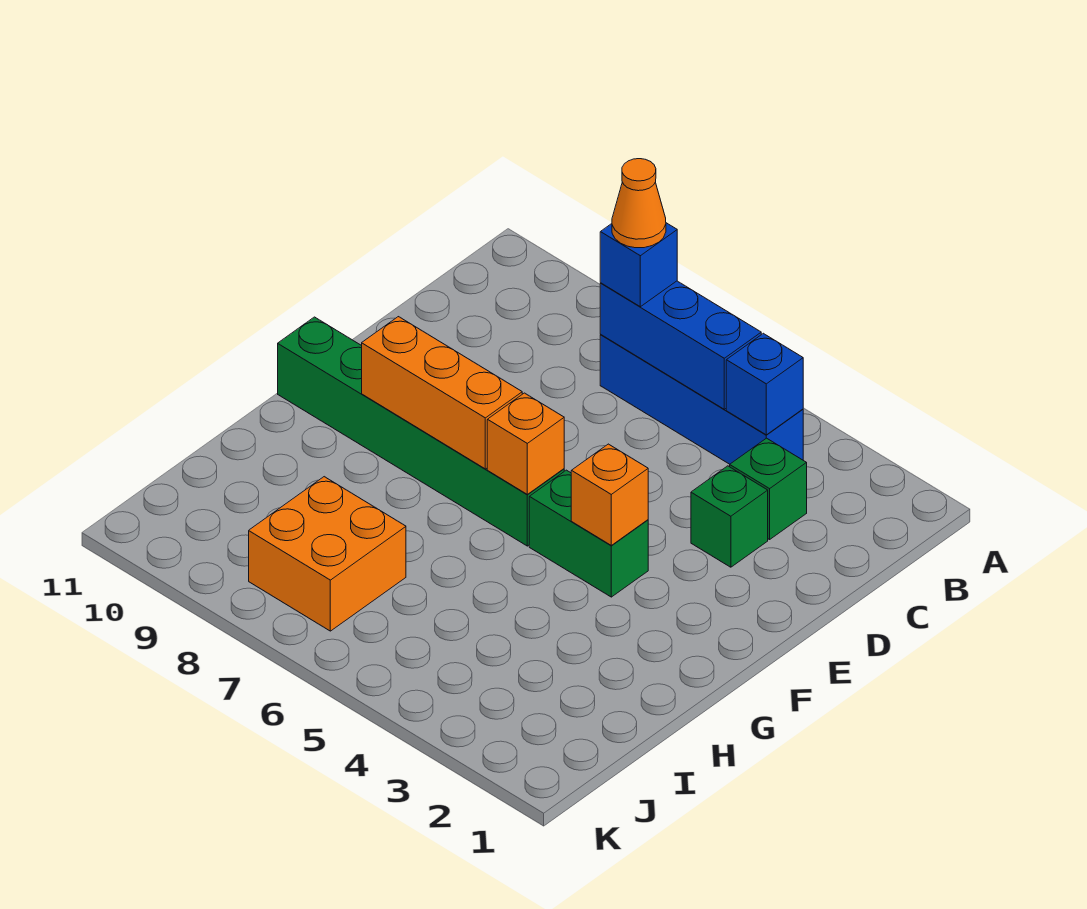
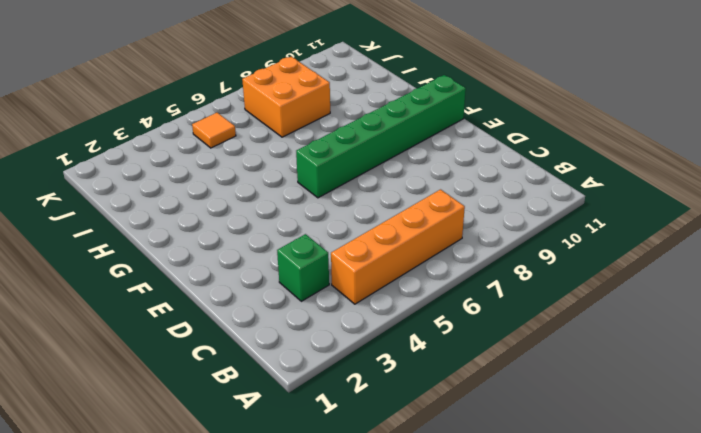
orange brick B4:B7 level 1 -> blue brick B4:B7 level 1
orange tile J5 level 1 -> none
none -> green brick D3 level 1
none -> green brick F4:F5 level 1
none -> blue brick B4 level 2

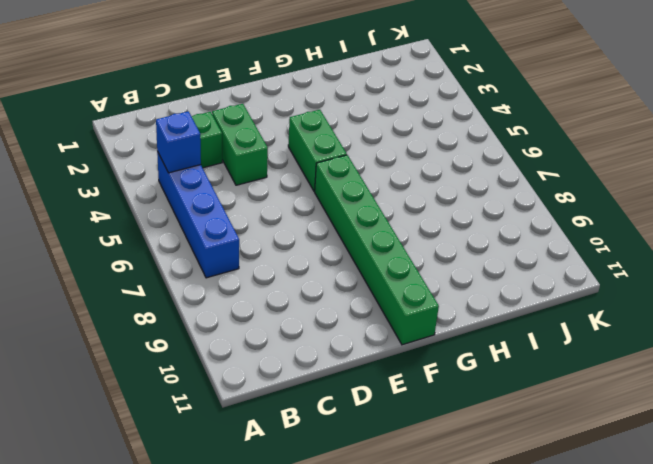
green brick D3:D4 level 1 -> green brick D3 level 1
none -> orange brick I7:J8 level 1
none -> blue brick B5:B7 level 2
none -> orange brick F4 level 2

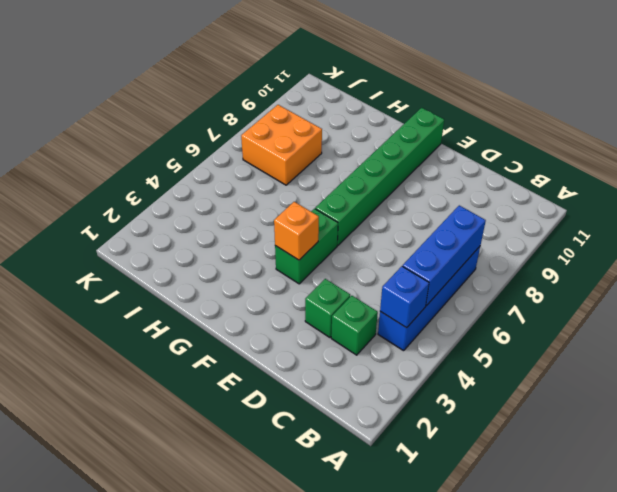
none -> orange brick F6 level 2
none -> orange brick F7:F9 level 2
none -> blue brick B7 level 3

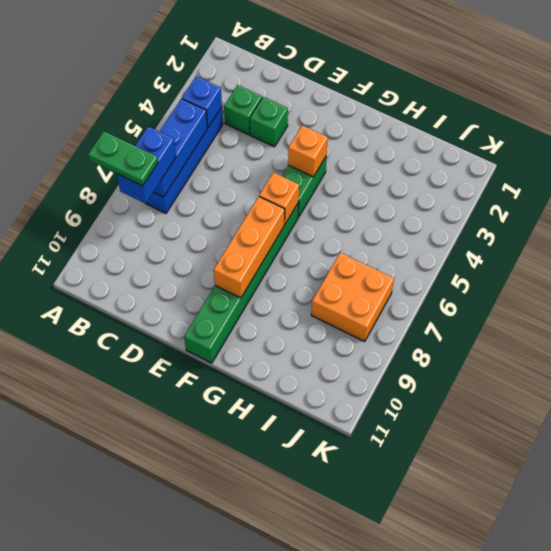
green plate A8:B8 level 4 -> none
blue brick B7:B8 level 3 -> blue brick B7 level 3
none -> orange cone B7 level 4

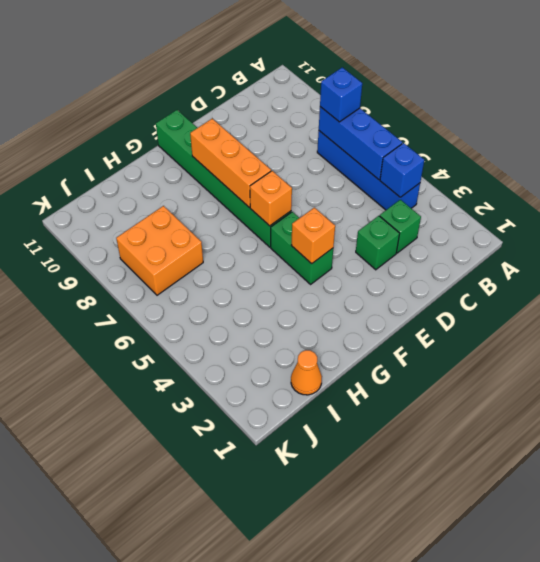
orange cone I1 level 1 -> orange cone B7 level 4

